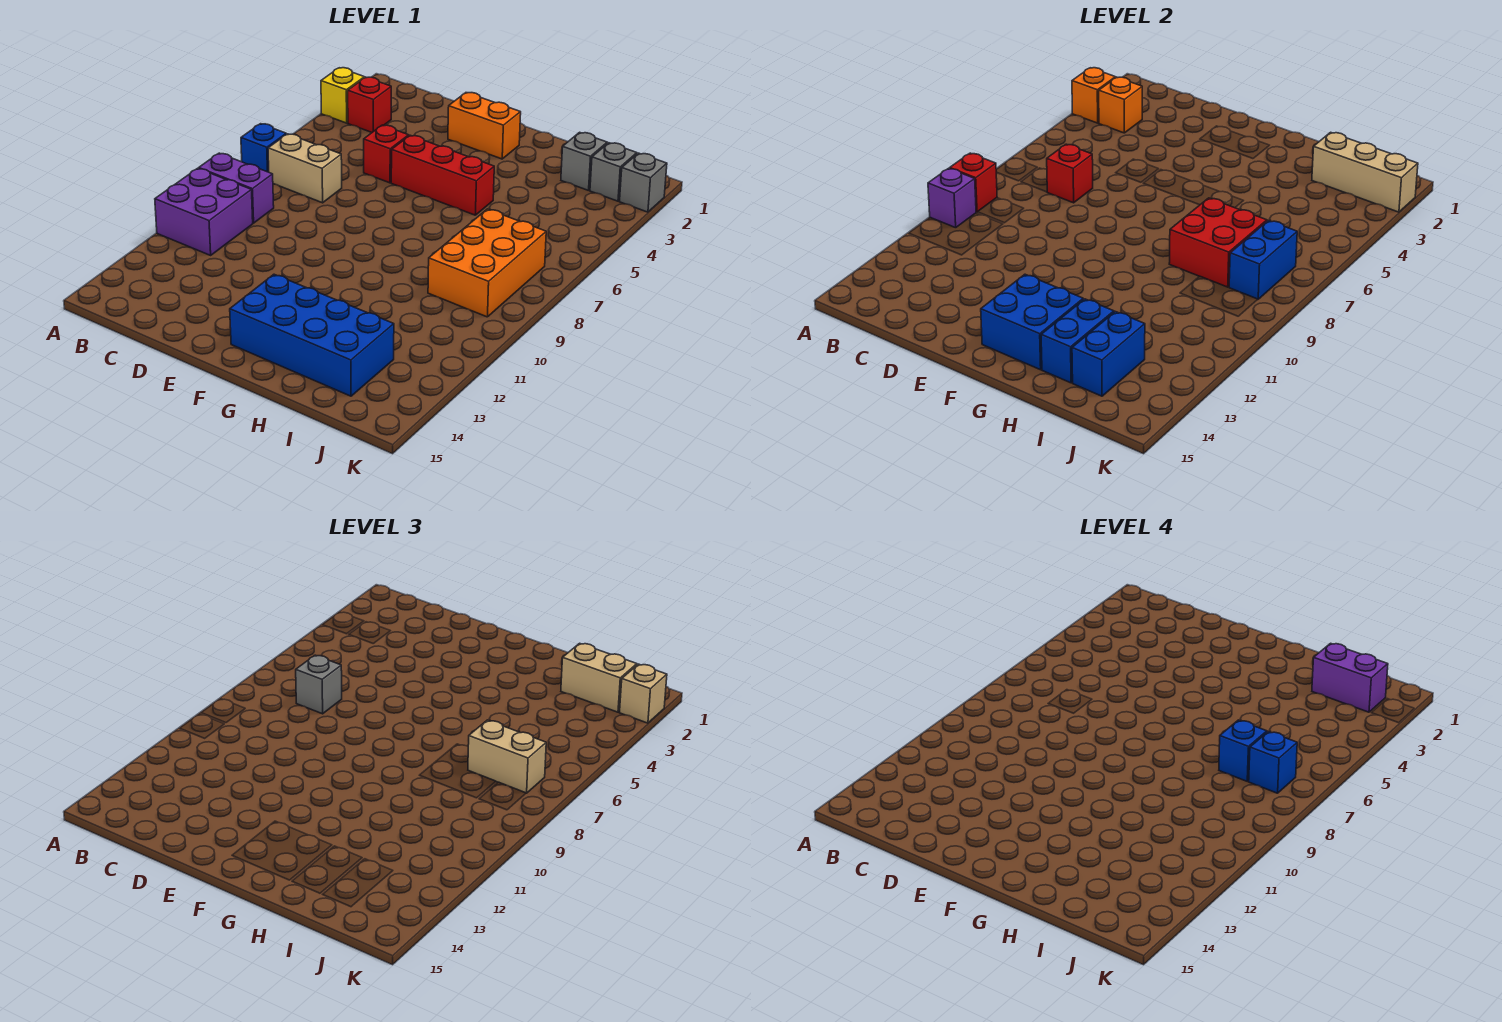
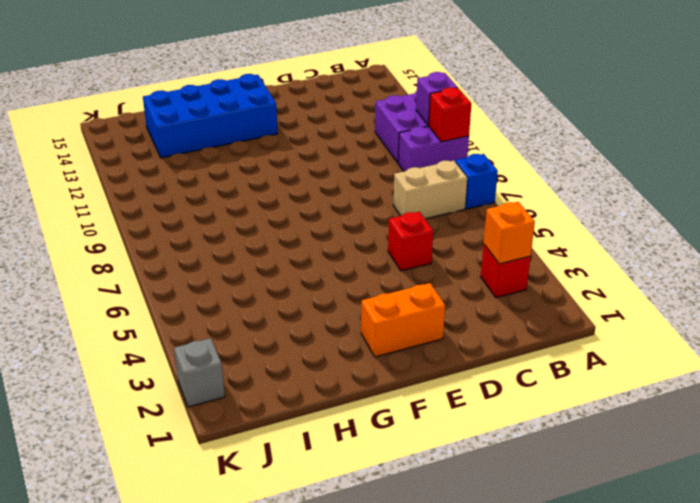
none -> yellow brick A3 level 1
none -> red brick E5:G5 level 1
none -> grey brick I2 level 1
none -> orange brick I7:J9 level 1

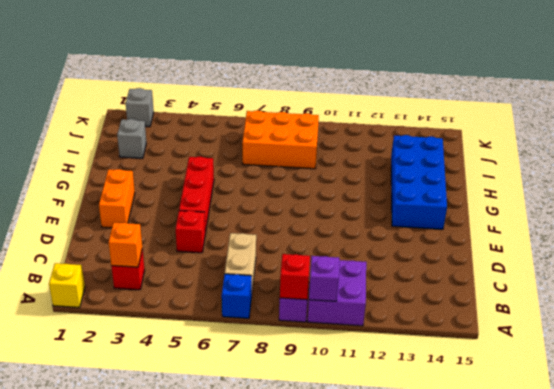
yellow brick A1 level 1 -> yellow brick A3 level 1
none -> grey brick J2 level 1
none -> orange brick A3 level 2
none -> red brick C7 level 2
none -> blue brick F13:G14 level 2

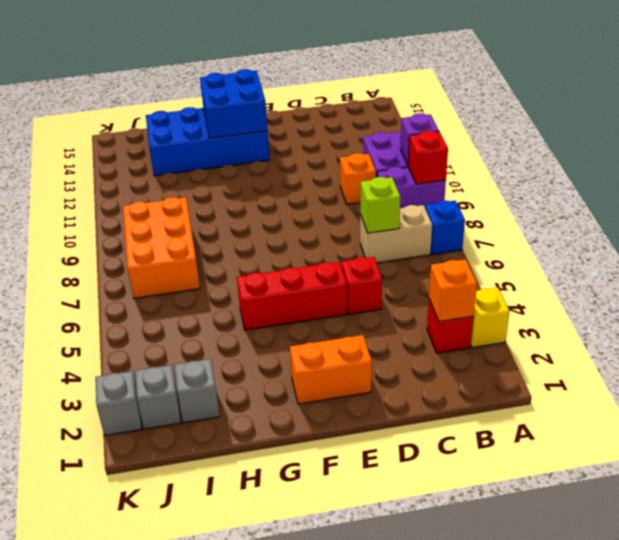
lime brick C7 level 2 -> red brick C7 level 2
orange brick C10 level 1 -> orange brick A3 level 2
none -> red brick H7:I8 level 2
none -> blue brick H13:H14 level 2
none -> tan brick I2:K2 level 2
none -> blue brick I13:I14 level 2

